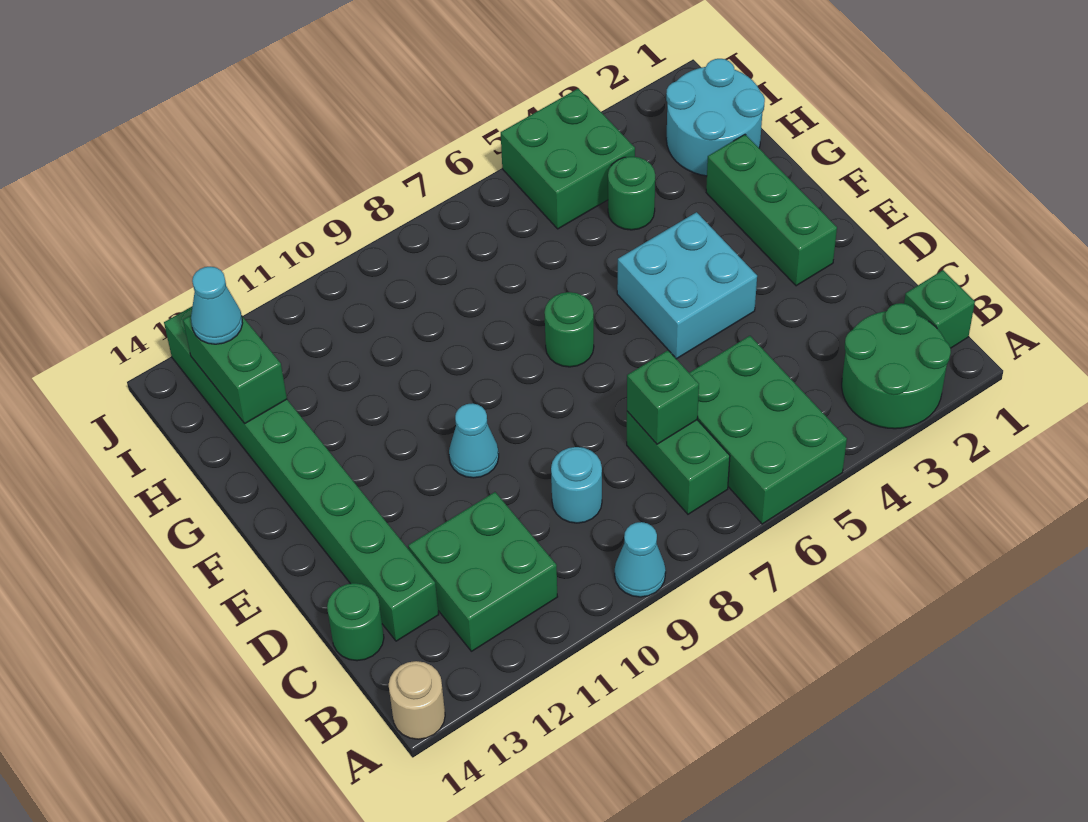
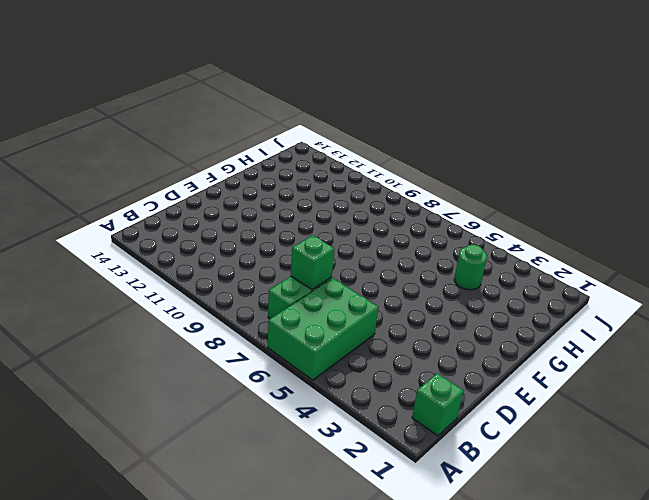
none -> green round brick A2:B3 level 1
none -> cyan cone A9 level 1
none -> tan round brick A14 level 1

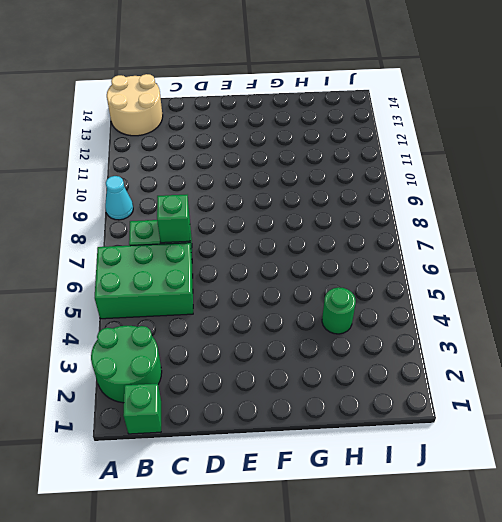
tan round brick A13:B14 level 1 -> tan round brick A14 level 1
none -> green brick B11:C12 level 1
none -> cyan round brick C9 level 1
none -> green brick C13:J13 level 1

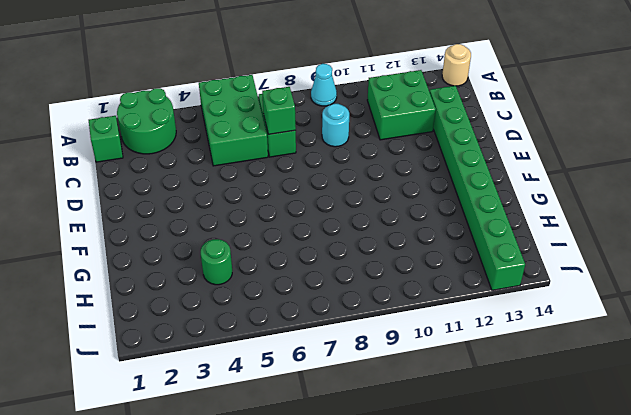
none -> green round brick C14 level 1
none -> green brick E2:G2 level 1
none -> cyan brick E4:F5 level 1

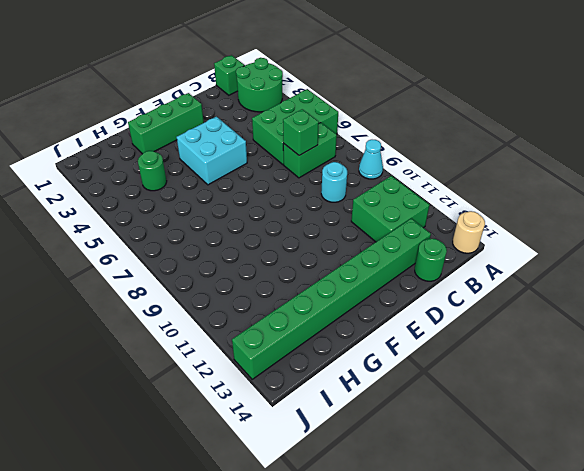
none -> cyan cone E10 level 1
none -> green round brick F7 level 1
none -> cyan round brick H1:I2 level 1

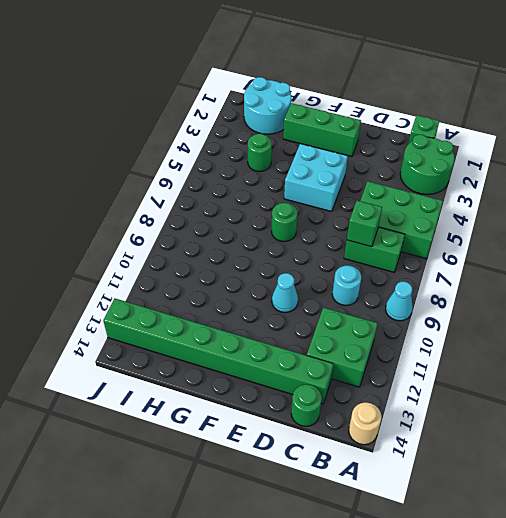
none -> green brick I4:J5 level 1
none -> green brick H13:I13 level 2
none -> cyan cone I13 level 3

